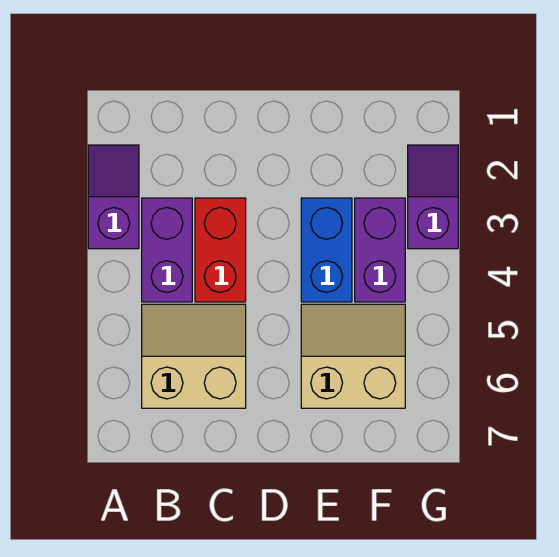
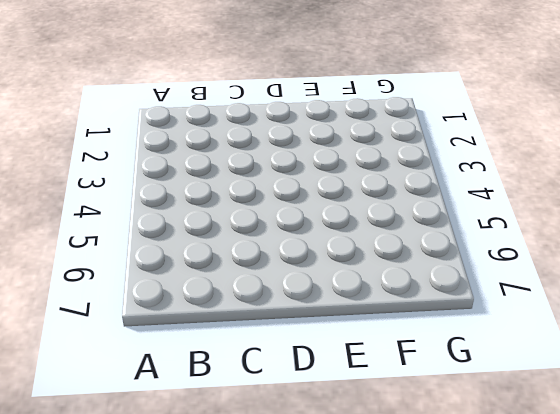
none -> purple slope A2:A3 level 1 top 3
none -> purple brick B3:B4 level 1

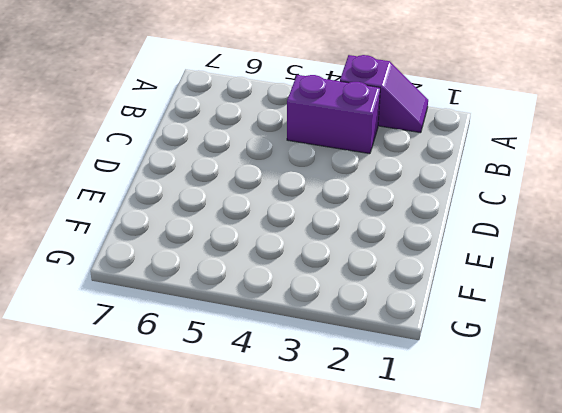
none -> tan slope B5:C6 level 1 top 6
none -> red brick C3:C4 level 1

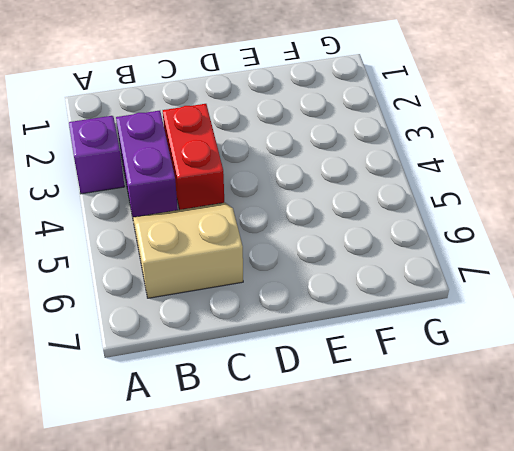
none -> blue brick E3:E4 level 1
none -> tan slope E5:F6 level 1 top 6

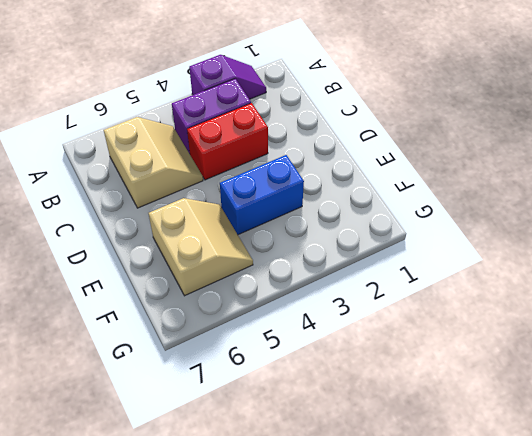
none -> purple brick F3:F4 level 1
none -> purple slope G2:G3 level 1 top 3

